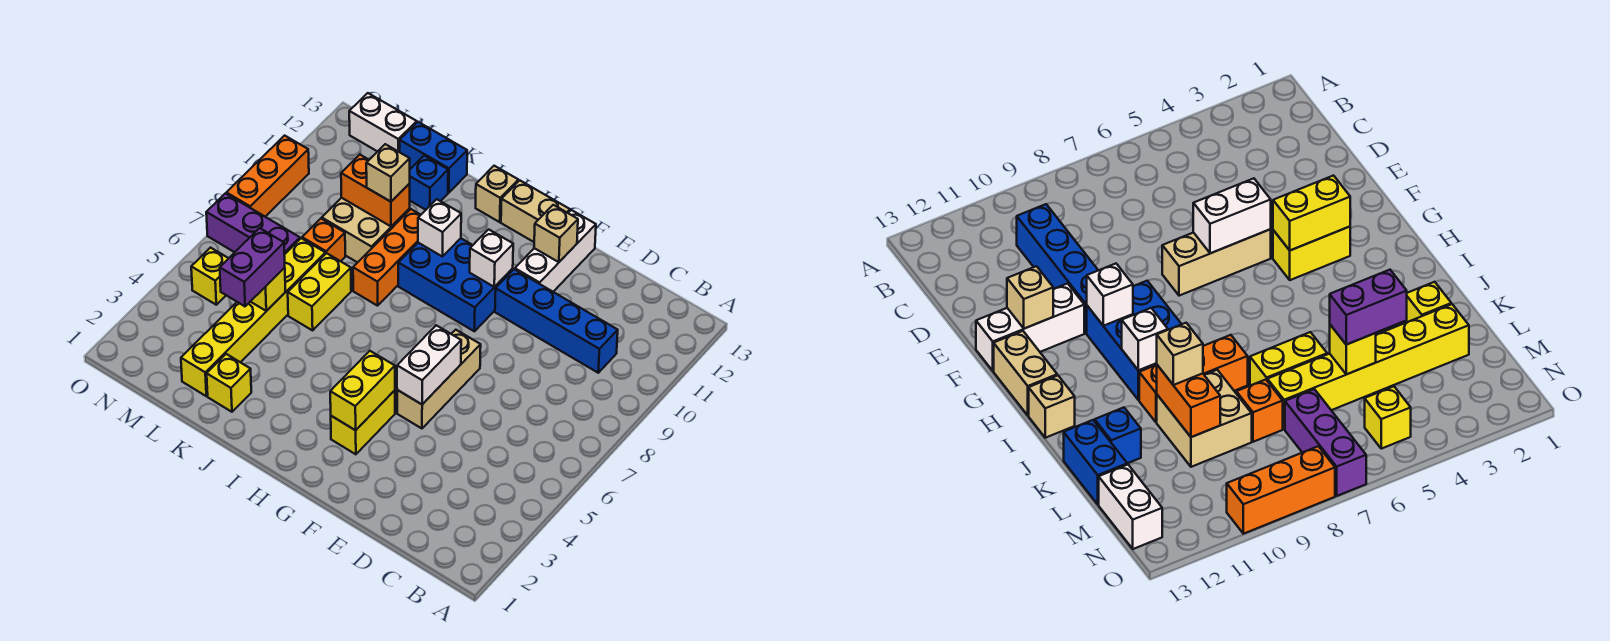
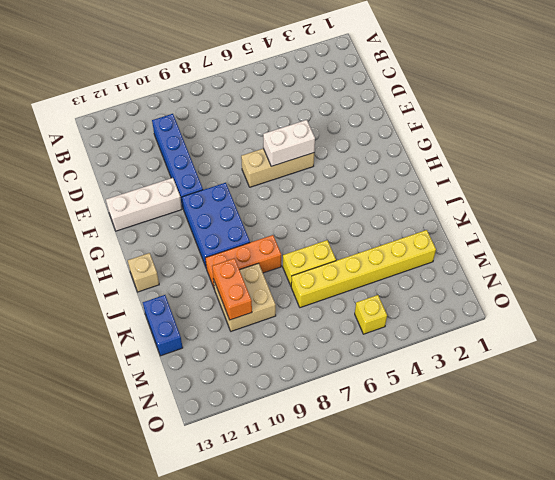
none -> yellow brick G3:G4 level 1
none -> tan brick G13:H13 level 1
none -> yellow brick K2 level 1

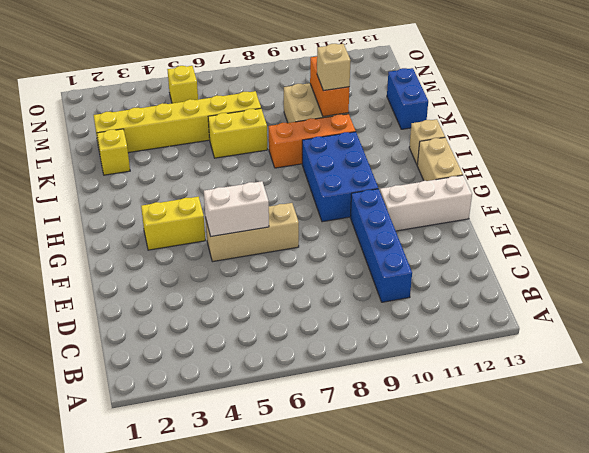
none -> blue brick K12 level 1
none -> orange brick L8 level 1
none -> purple brick M7:O7 level 1

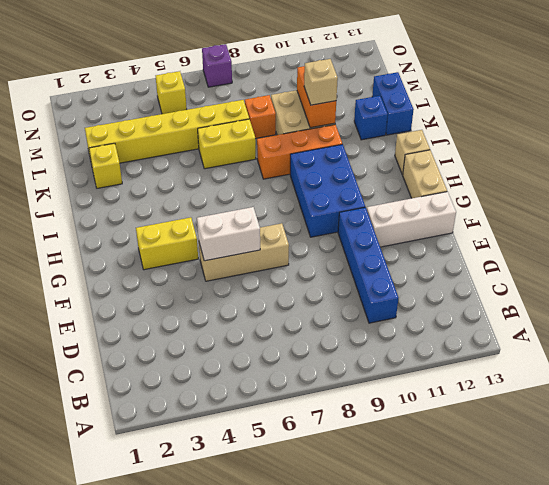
purple brick O7 level 1 -> purple brick M7:O7 level 1
none -> white brick M13:N13 level 1
none -> orange brick O8:O10 level 1
none -> tan brick F12 level 2

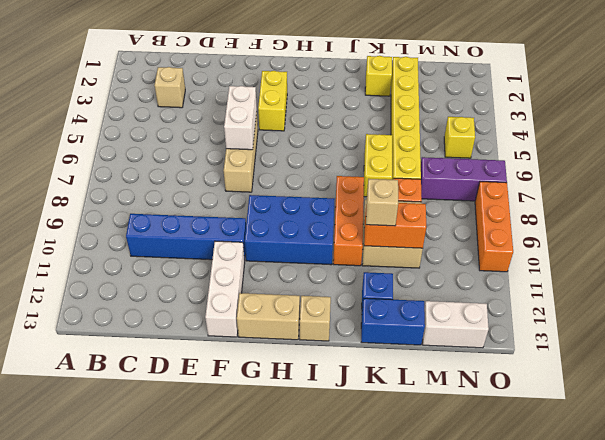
tan brick C3 level 1 -> tan brick F12 level 2
none -> yellow brick G3:G4 level 2
none -> white brick G10 level 2
none -> white brick I10 level 2

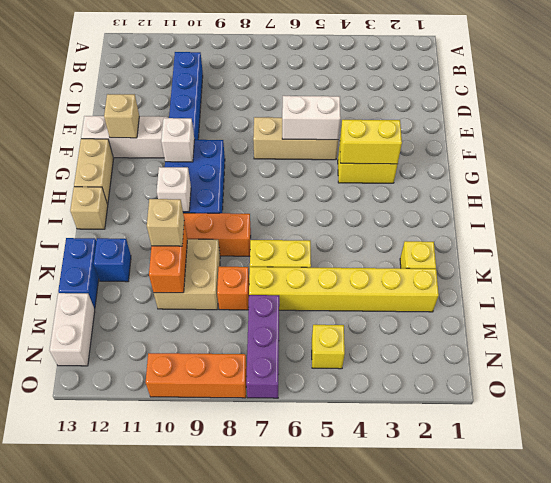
none -> yellow brick L5 level 2
none -> purple brick L4:L5 level 3

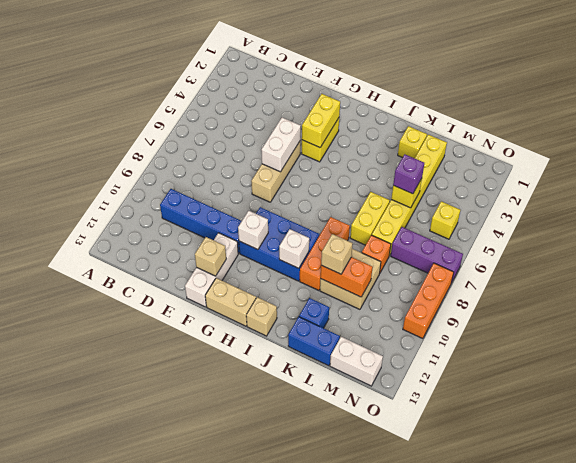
purple brick L5 level 3 -> purple brick L4:L5 level 3

